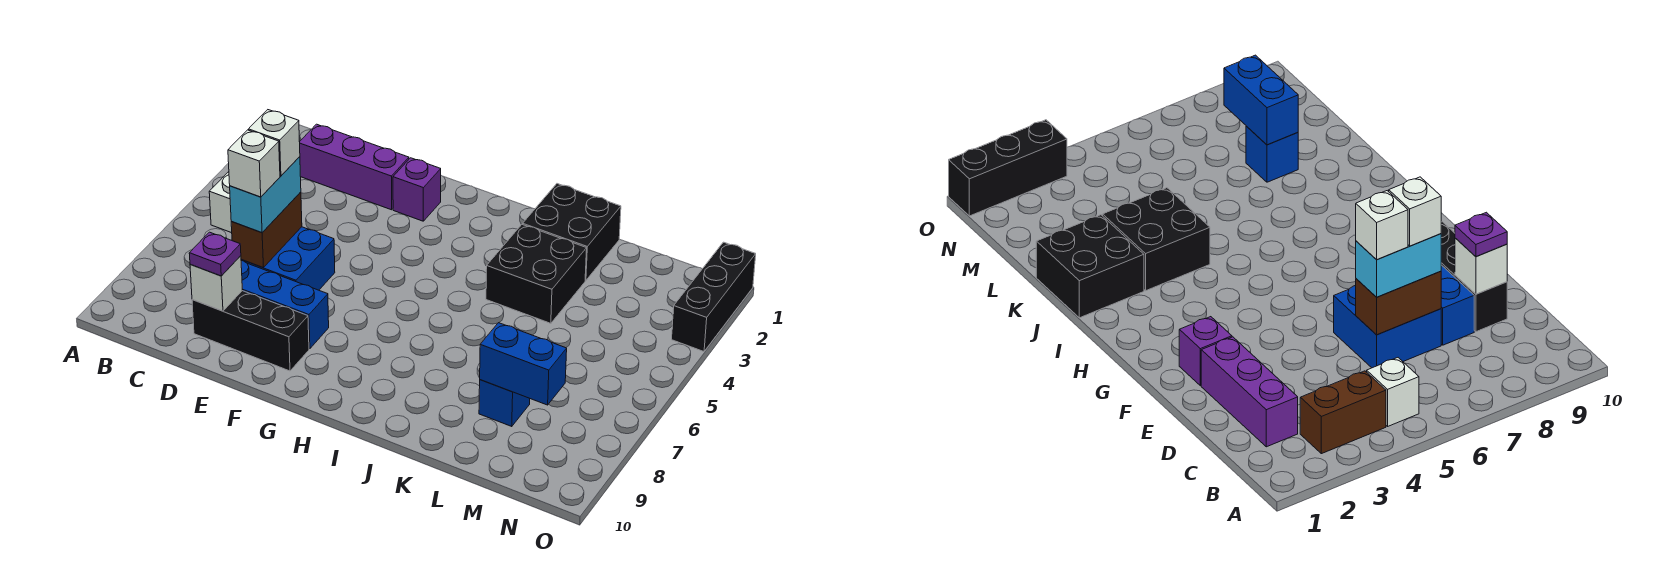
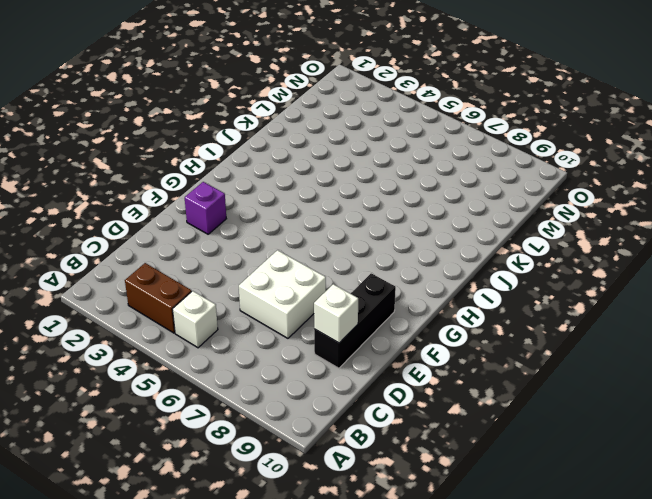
white brick D6:E7 level 1 -> blue brick D6:E7 level 1
none -> purple brick C2:E2 level 1
none -> blue brick D8:F8 level 1
none -> black brick J1:K2 level 1

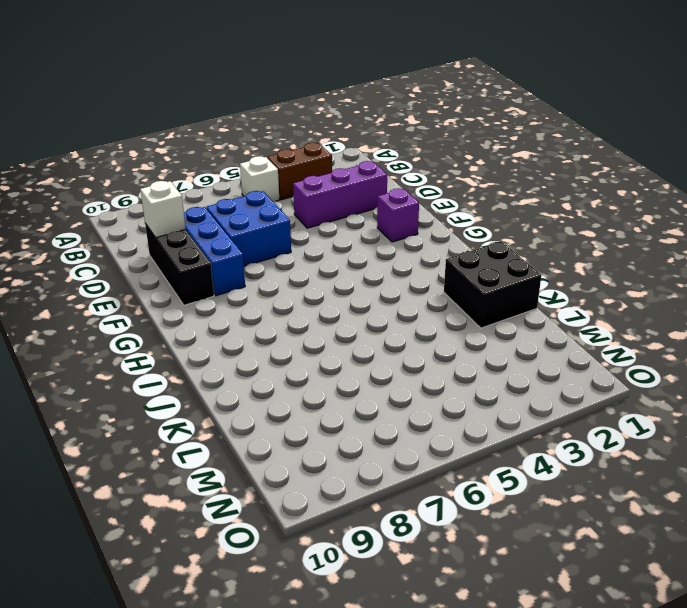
purple brick D2:D4 level 1 -> purple brick C2:E2 level 1
none -> black brick J3:K4 level 1
none -> blue brick L8 level 1
none -> black brick O1:O3 level 1

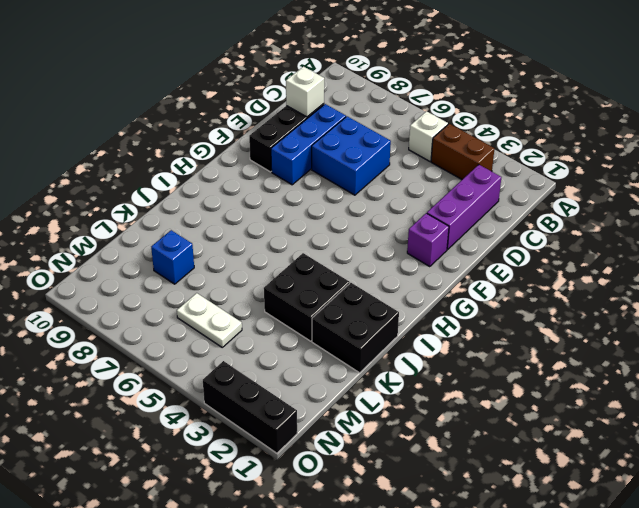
white plate M5:M6 level 1 -> none
none -> brown brick D6:D7 level 2
none -> blue brick L8:M8 level 2
none -> cyan brick D6:D7 level 3

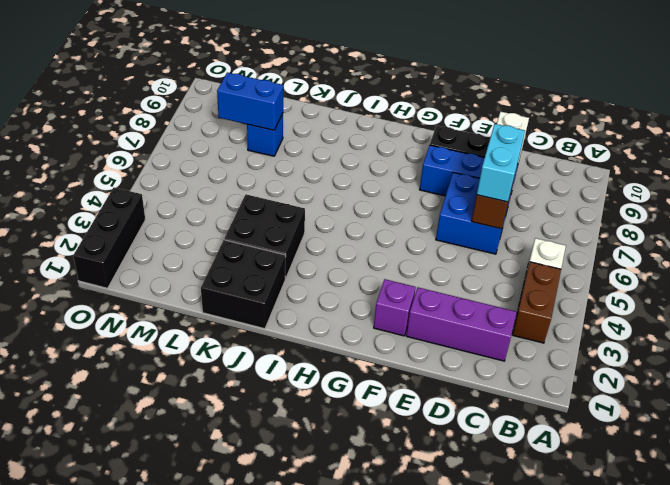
none -> purple plate D9 level 3
none -> white brick D6 level 4
none -> white brick D7 level 4

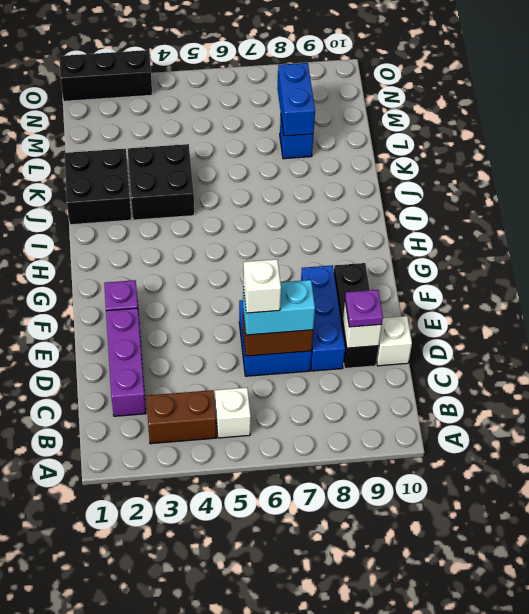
white brick D10 level 1 -> white brick D7 level 4

